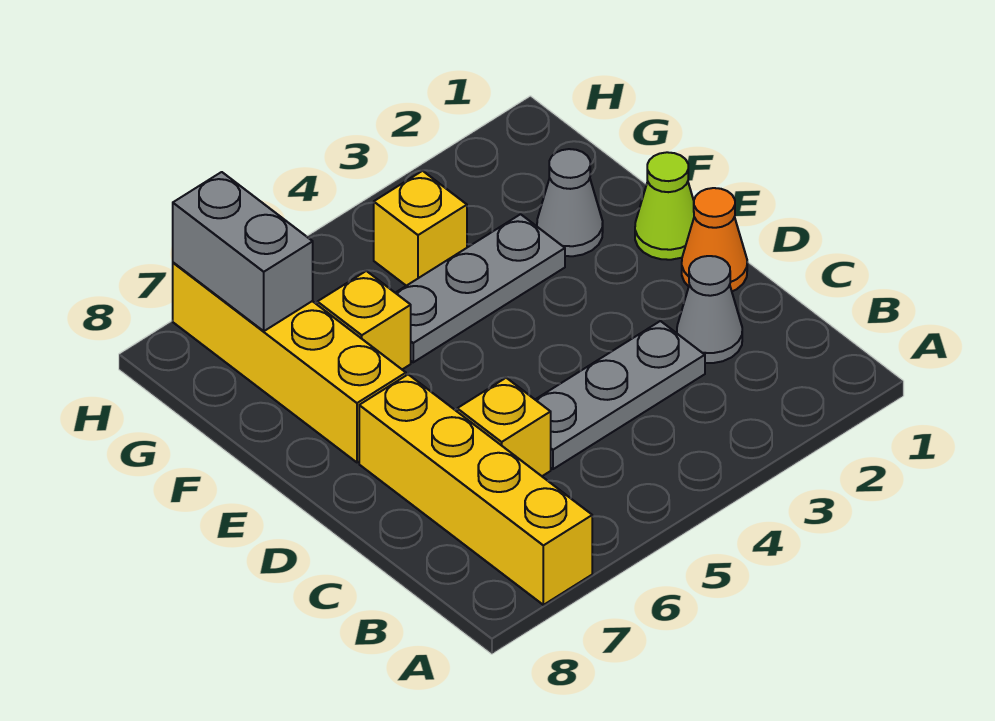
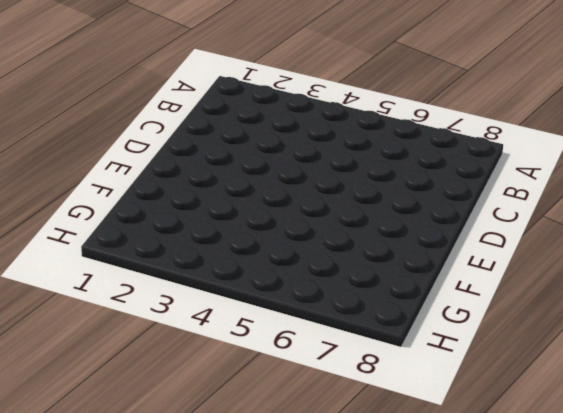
none -> yellow brick A7:D7 level 1
none -> grey cone C2 level 1
none -> grey plate C3:C5 level 1

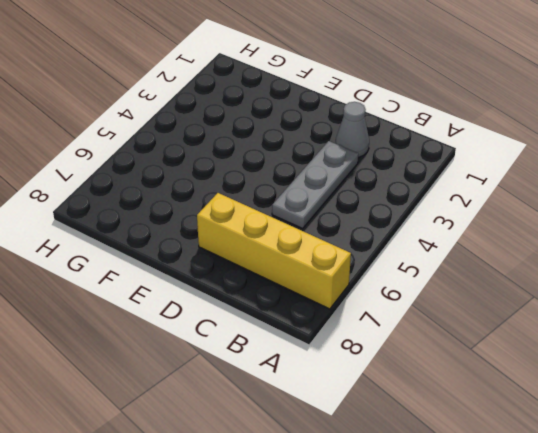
none -> yellow brick C6 level 1
none -> orange cone D1 level 1
none -> lime cone E1 level 1

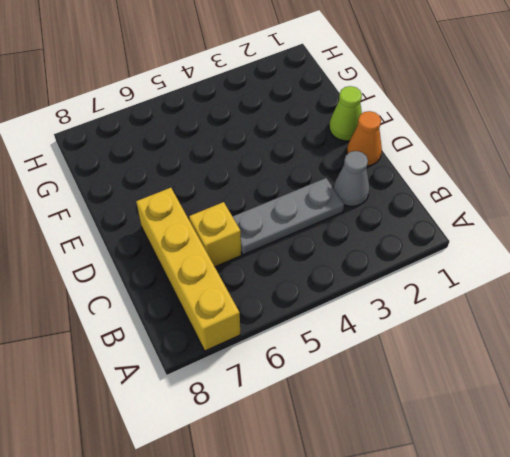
none -> yellow brick E7:H7 level 1
none -> grey cone F2 level 1
none -> grey plate F3:F5 level 1

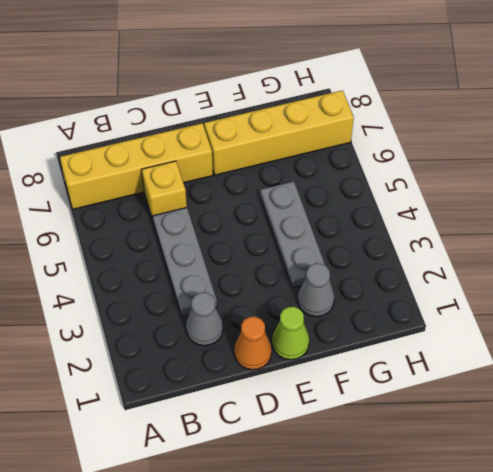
none -> yellow brick F6 level 1
none -> yellow brick G4 level 1
none -> grey brick G7:H7 level 2

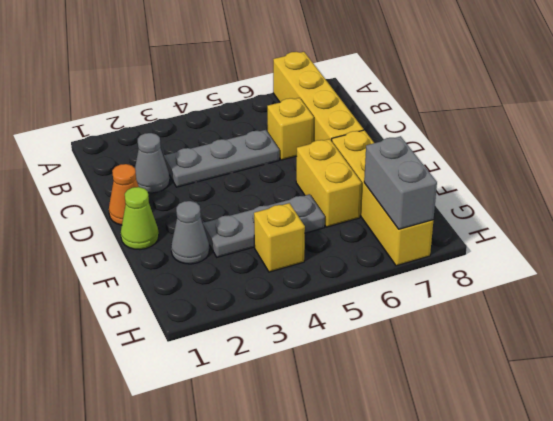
yellow brick E6:F6 level 1 -> yellow brick F6 level 1

